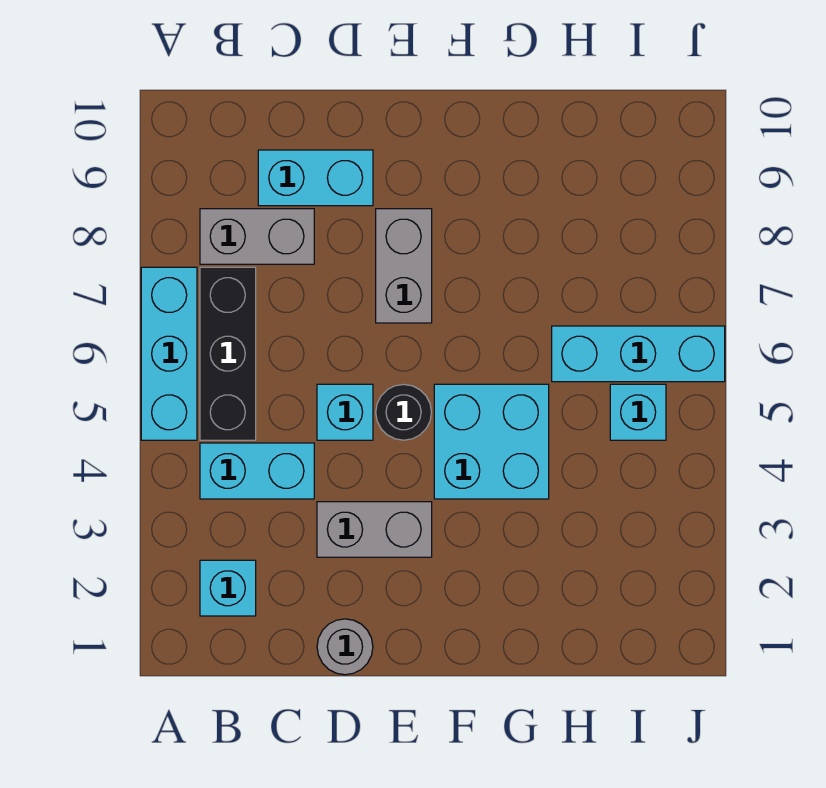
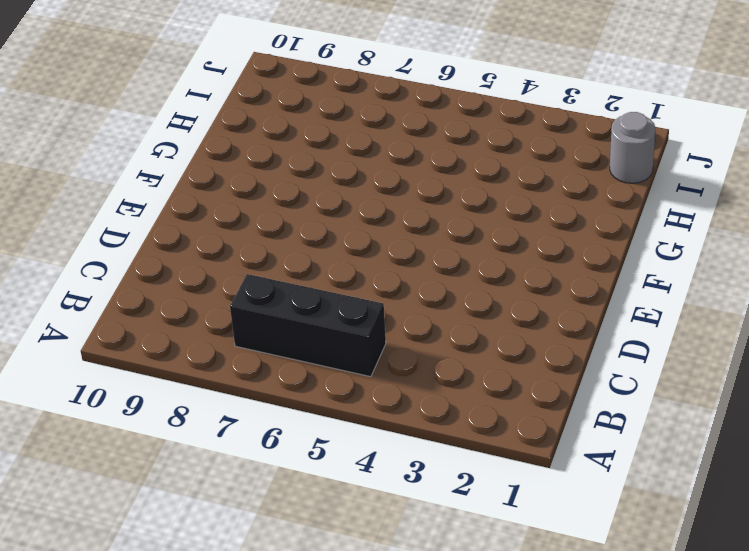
grey round brick I1 level 1 -> grey round brick D1 level 1
none -> cyan brick A5:A7 level 1
none -> cyan brick B2 level 1
none -> cyan brick B4:C4 level 1

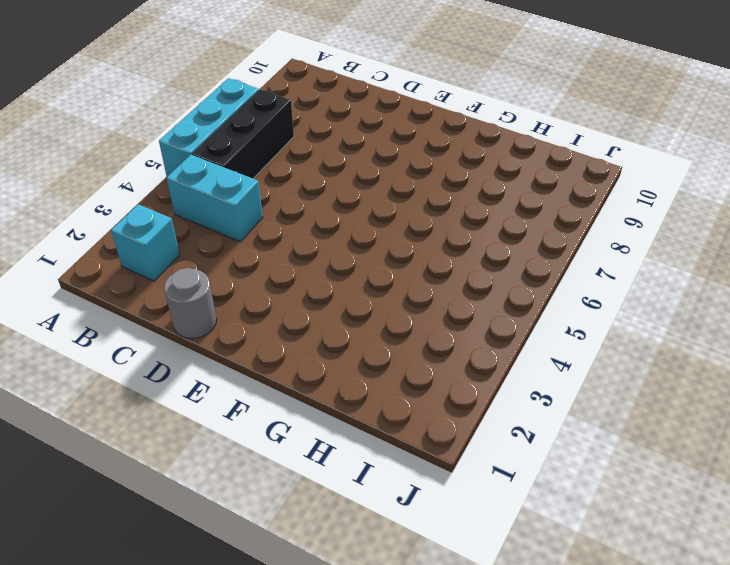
none -> grey brick B8:C8 level 1
none -> cyan brick C9:D9 level 1
none -> grey brick D3:E3 level 1

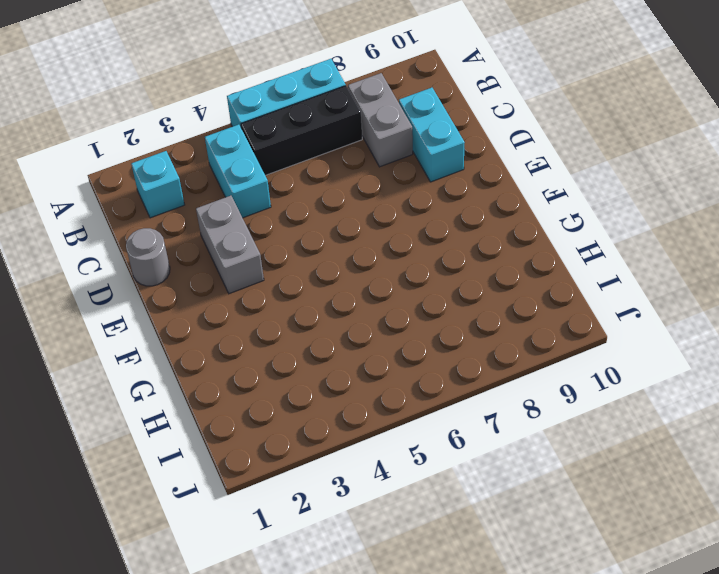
none -> cyan brick D5 level 1
none -> black round brick E5 level 1
none -> grey brick E7:E8 level 1

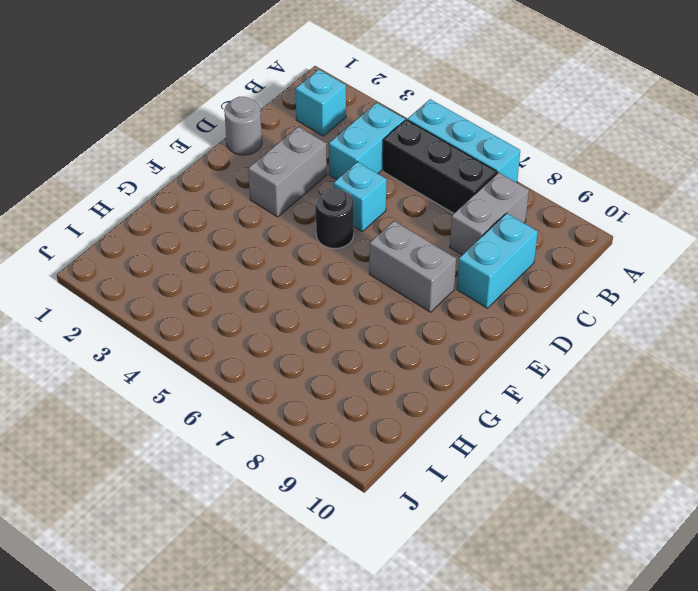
none -> cyan brick F4:G5 level 1
none -> cyan brick H6:J6 level 1
none -> cyan brick I5 level 1

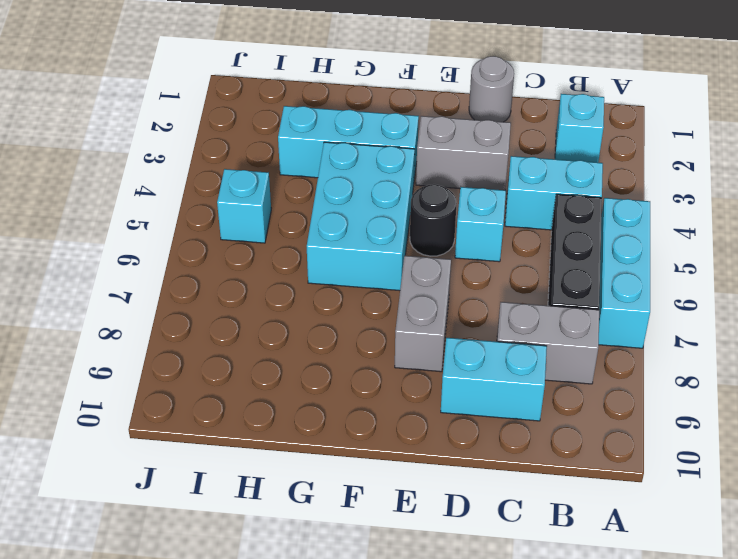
cyan brick F3:H3 level 1 -> cyan brick H6:J6 level 1
cyan brick F4:G6 level 1 -> cyan brick F4:G5 level 1

